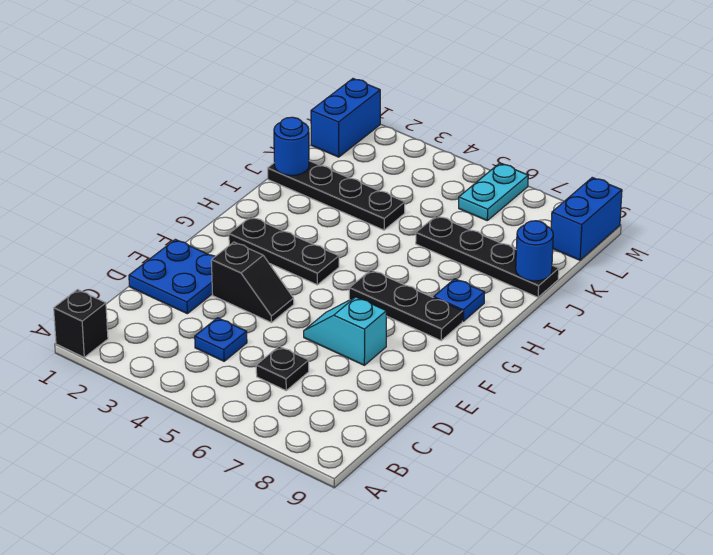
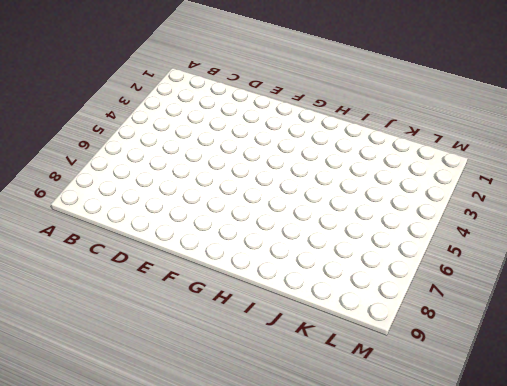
none -> black brick A1 level 1
none -> blue plate C4 level 1
none -> black plate C6 level 1

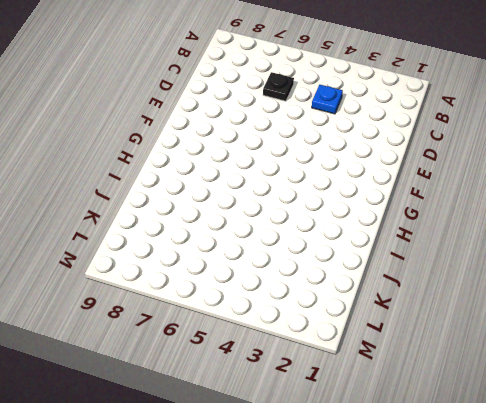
none -> black brick A1 level 1
none -> blue plate D1:E2 level 1
none -> black slope E3:E4 level 1 top 3

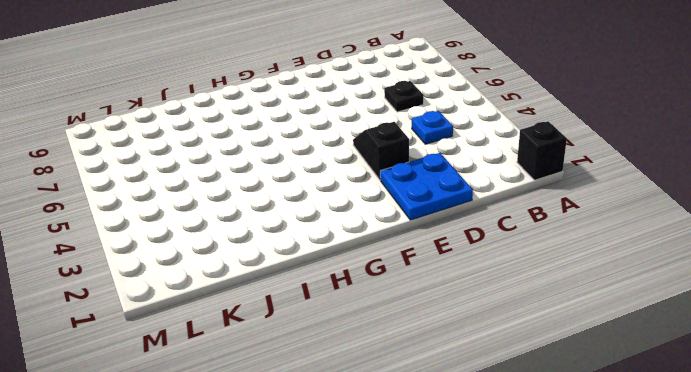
none -> cyan slope E6:E7 level 1 top 7
none -> black plate G2:G4 level 1
none -> black plate G6:G8 level 1

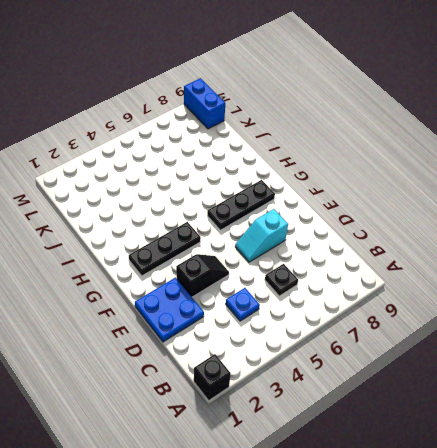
none -> blue plate H8 level 1
none -> black plate J1:J4 level 1
none -> black plate J6:J9 level 1

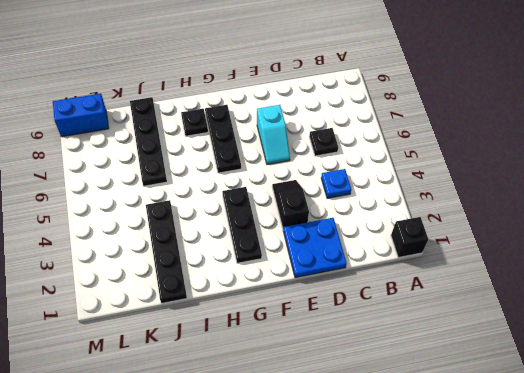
black plate H8 level 1 -> blue plate H8 level 1
none -> blue brick L1:M1 level 1
none -> cyan plate L6:M6 level 1
none -> blue round brick J1 level 2

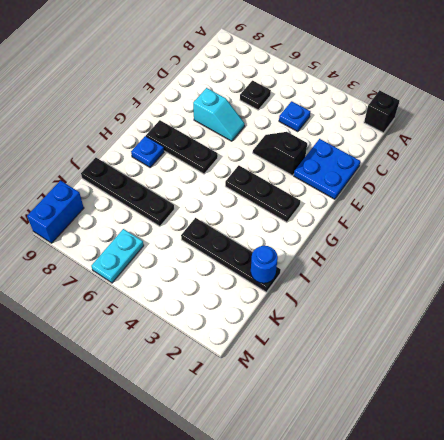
none -> blue brick L1:M1 level 1
none -> blue round brick J9 level 2

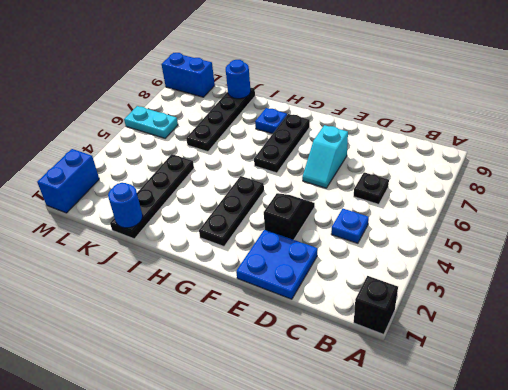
blue brick M1:M2 level 1 -> blue brick L1:M1 level 1

